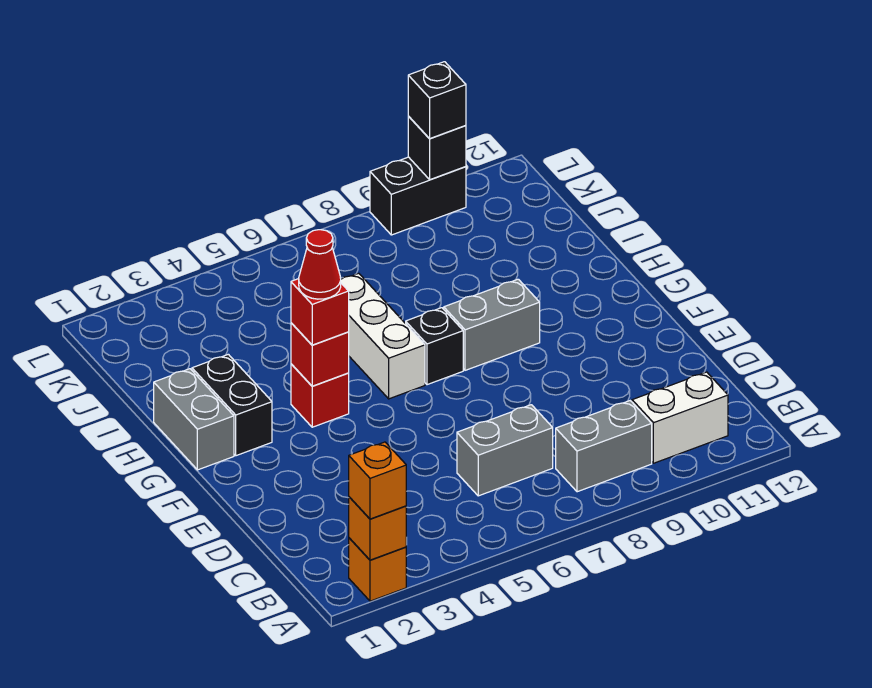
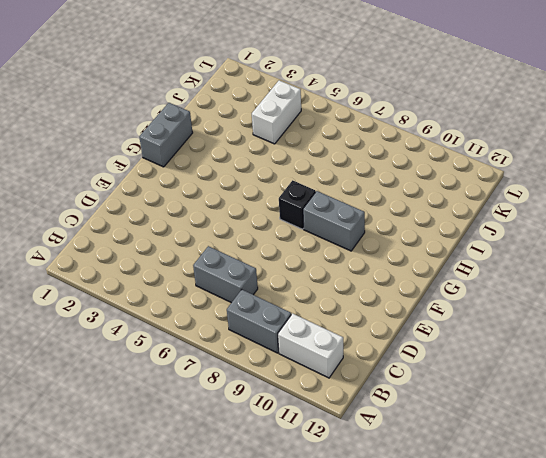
white brick J4:K4 level 1 -> none
none -> orange brick A2 level 1
none -> black brick G2:H2 level 1
none -> red brick G4 level 1

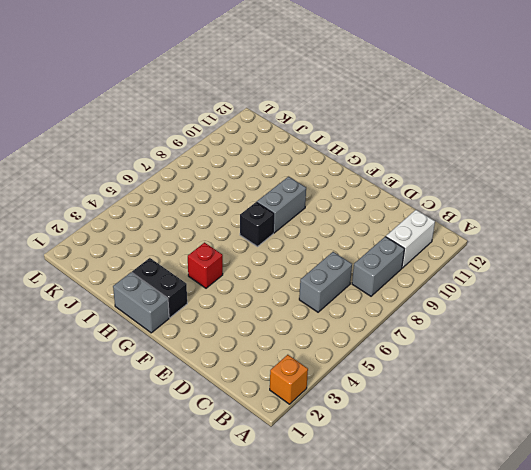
none -> white brick G6:I6 level 1
none -> black brick L9:L10 level 1
none -> orange brick A2 level 2

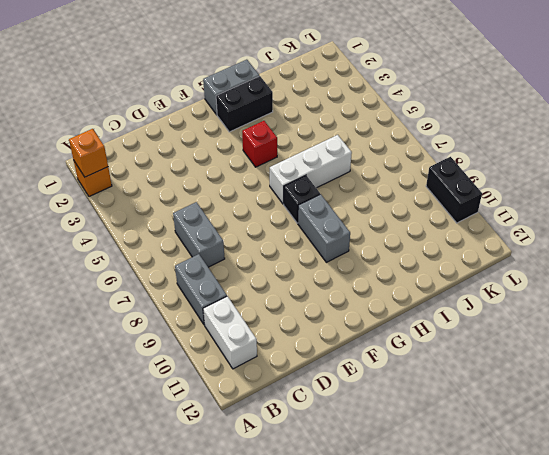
none -> red brick G4 level 2
none -> black brick L10 level 2
none -> orange brick A2 level 3

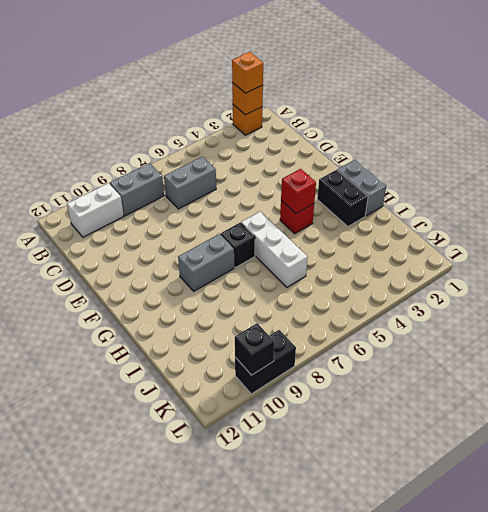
none -> red brick G4 level 3
none -> black brick L10 level 3
none -> red cone G4 level 4

